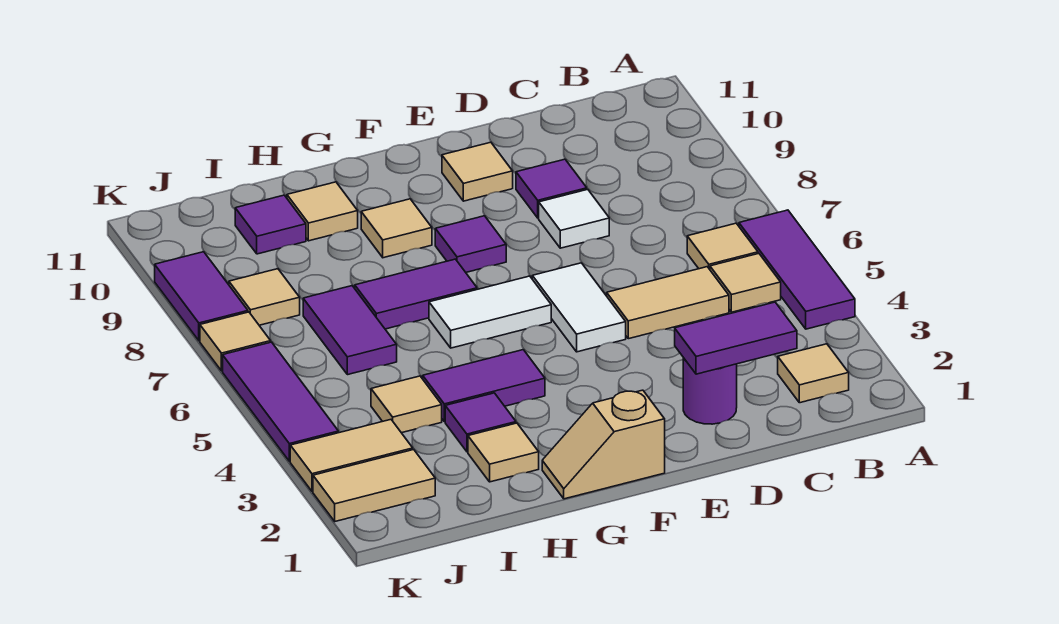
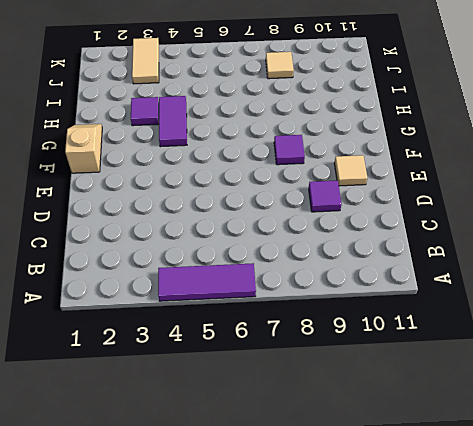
none -> tan tile B2 level 1
none -> tan tile B5 level 1
none -> tan tile B6 level 1

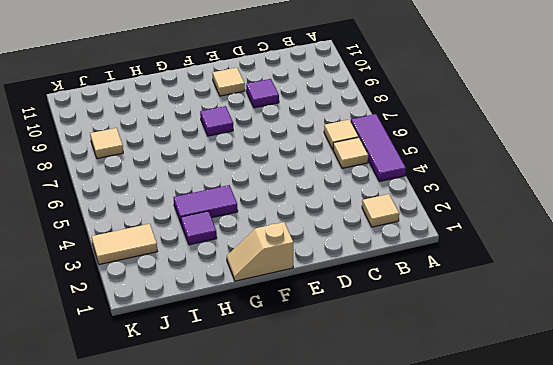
none -> tan tile C5:D5 level 1
none -> purple round brick D2 level 1
none -> white tile D8 level 1

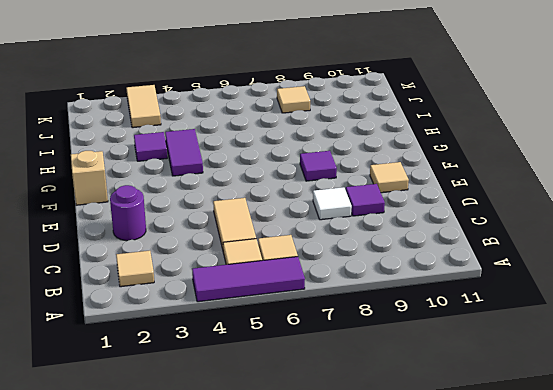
none -> white tile E5:E6 level 1
none -> white tile F6:G6 level 1
none -> purple tile G7:H7 level 1

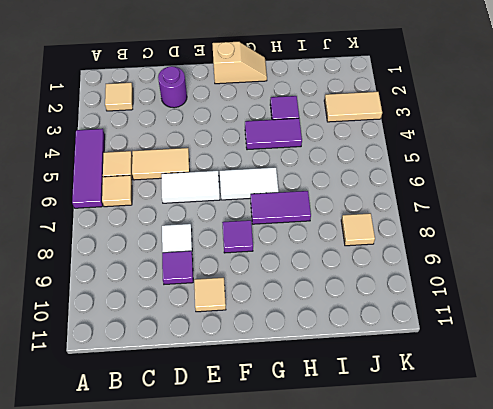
white tile D6:E6 level 1 -> white tile E5:E6 level 1
none -> tan tile G9 level 1
none -> tan tile H2 level 1
none -> tan tile H10 level 1

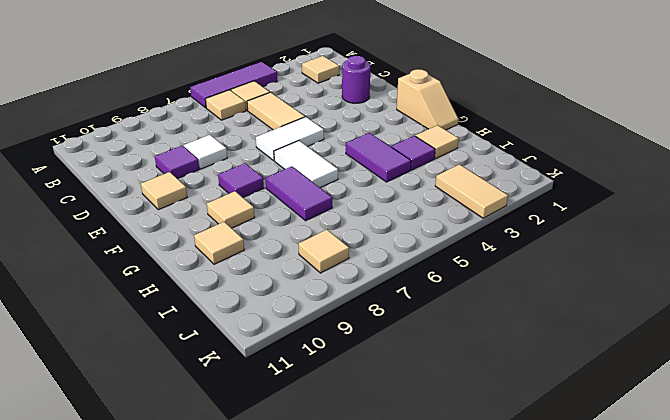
none -> tan tile I4 level 1
none -> purple tile I6:I7 level 1
none -> purple tile I10 level 1

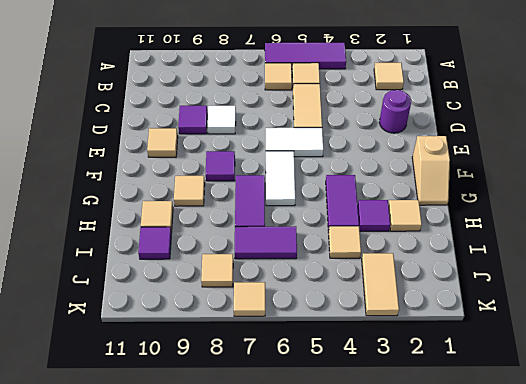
none -> tan tile J2:K2 level 1
none -> purple tile K4:K6 level 1
none -> purple tile K8:K9 level 1

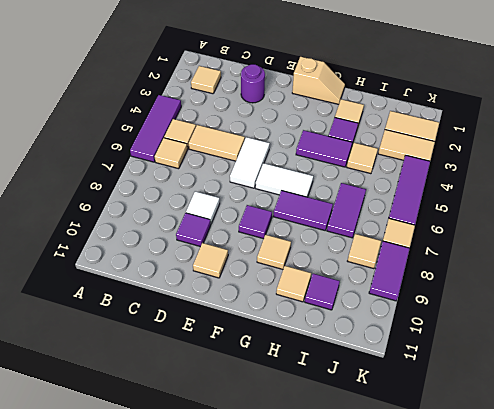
none -> purple tile C2:D2 level 2

